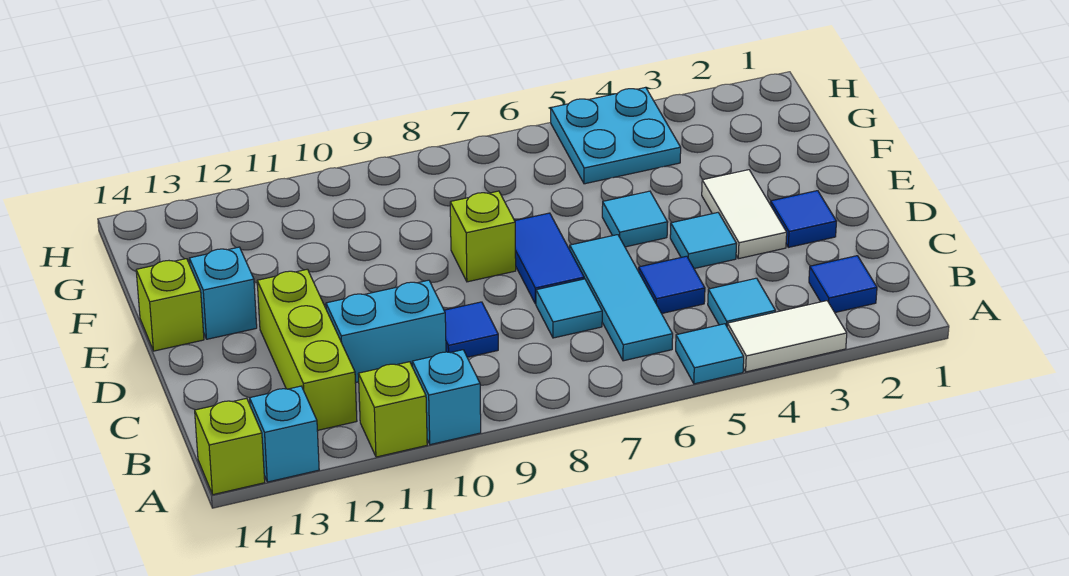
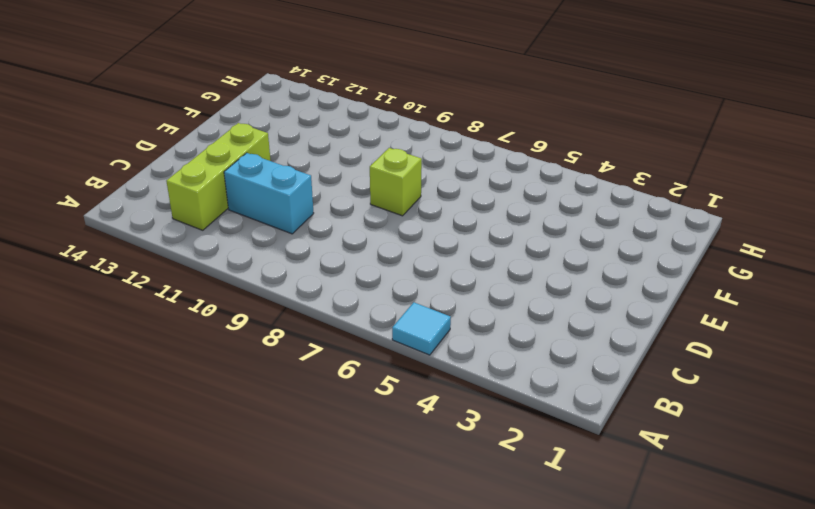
none -> white tile A3:A4 level 1
none -> cyan brick A10 level 1
none -> lime brick A11 level 1

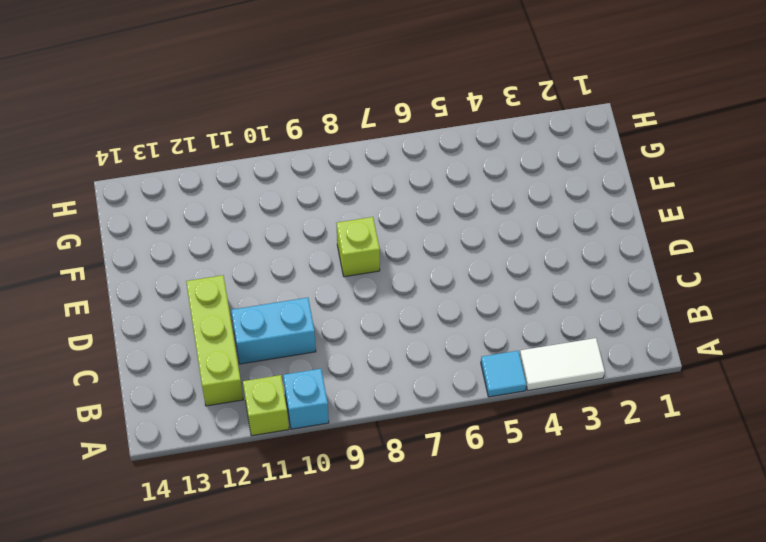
none -> cyan brick A13 level 1
none -> lime brick A14 level 1
none -> blue tile B2 level 1

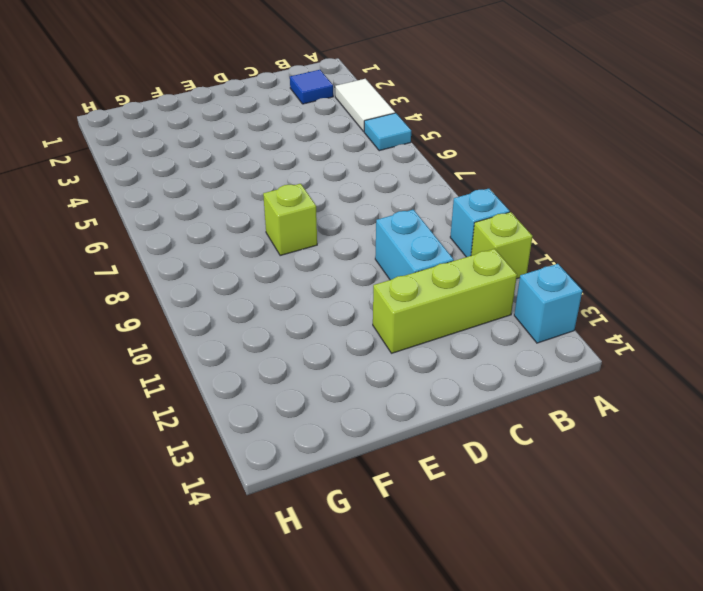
none -> lime brick A14 level 1
none -> cyan tile B4 level 1
none -> cyan tile B6:D6 level 1

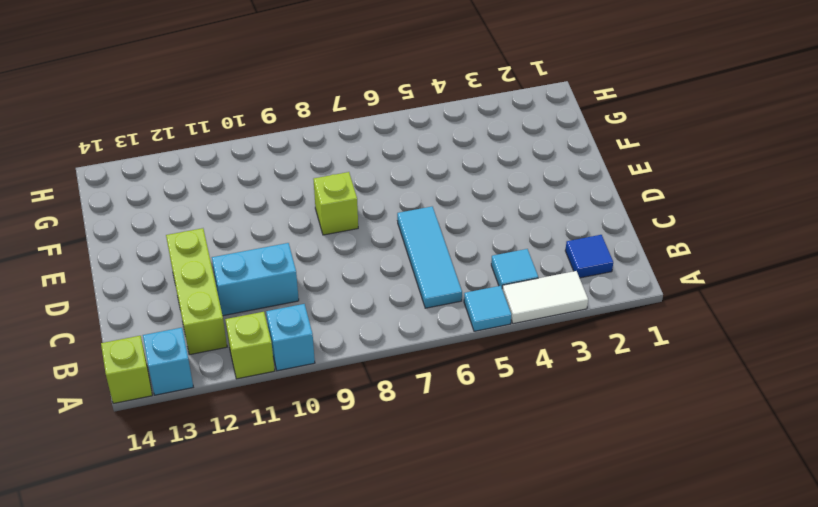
none -> blue tile C5 level 1
none -> cyan tile C7 level 1
none -> blue tile C9 level 1

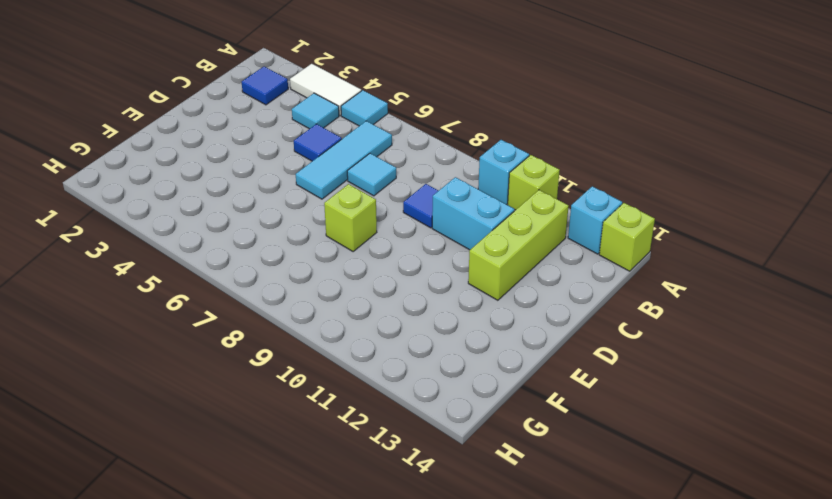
none -> blue tile D2 level 1
none -> white tile D3:E3 level 1
none -> cyan tile D4 level 1

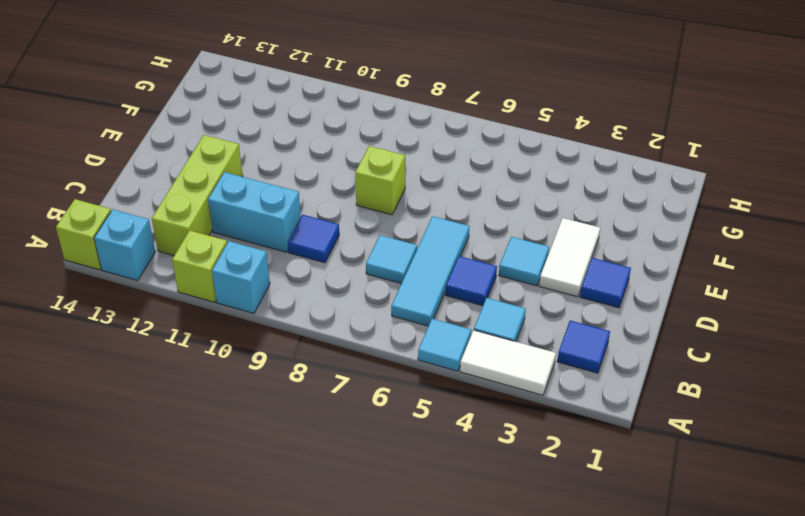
none -> blue tile D7:E7 level 1
none -> cyan tile E5 level 1
none -> cyan brick E13 level 1

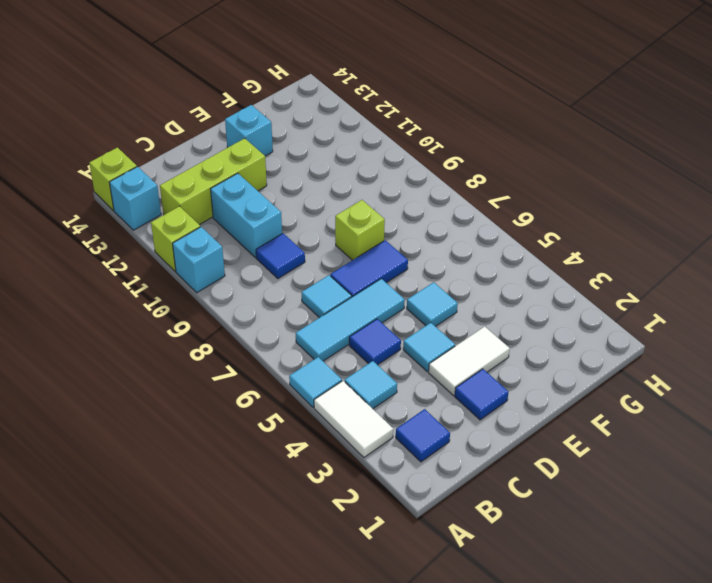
none -> lime brick E14 level 1
none -> cyan plate G4:H5 level 1

